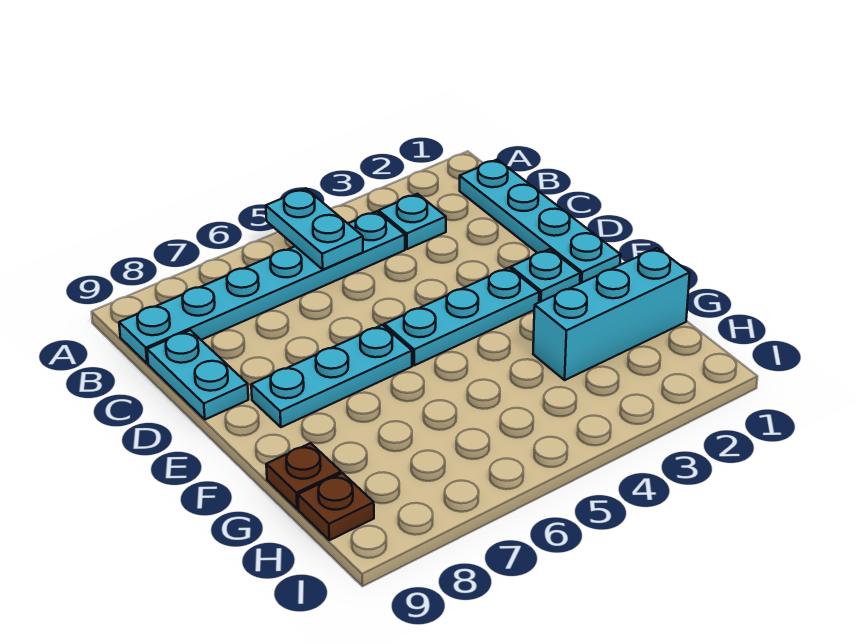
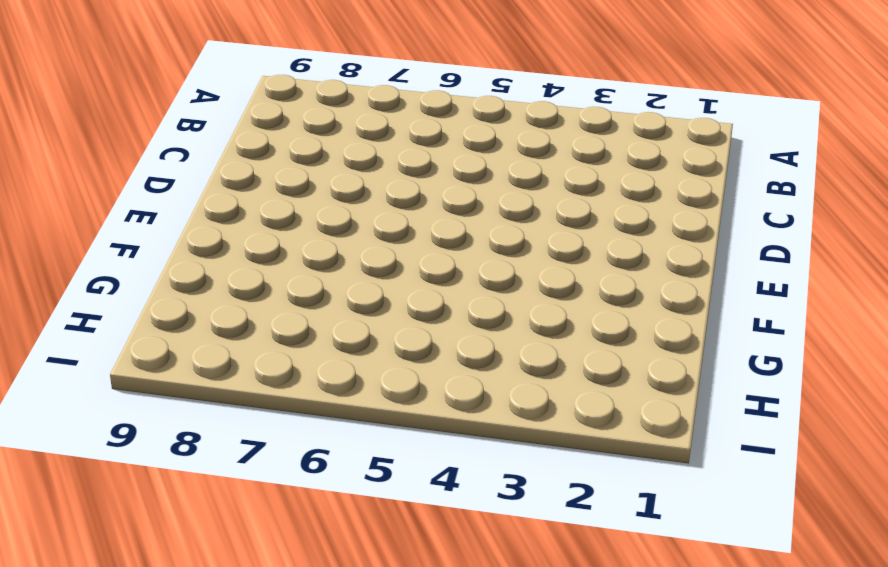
none -> cyan plate B1:E1 level 1
none -> cyan plate B3 level 1

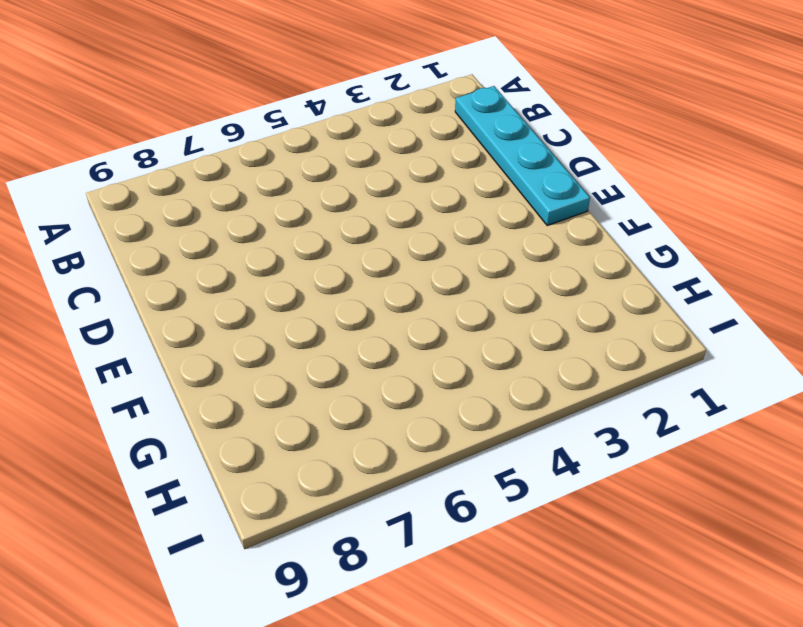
none -> cyan plate B3 level 1
none -> cyan plate B4:B9 level 1

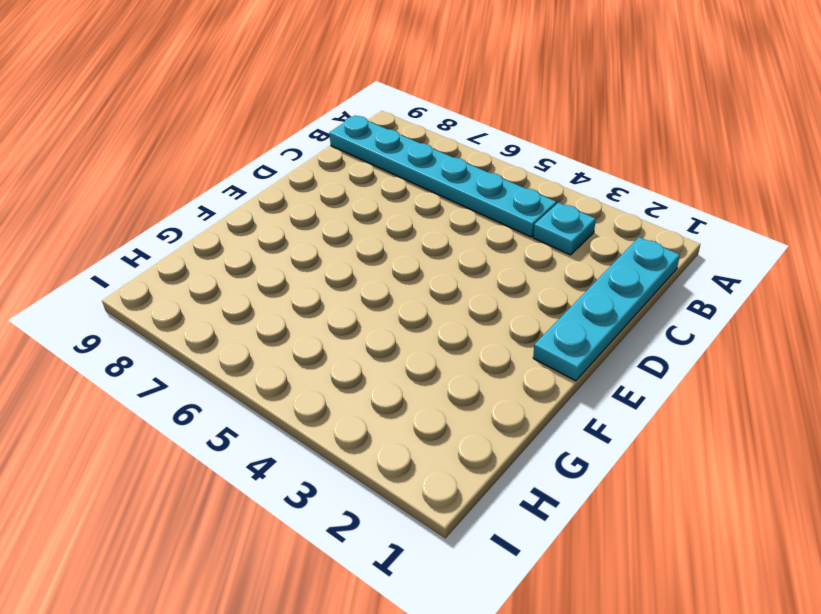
none -> cyan plate C9:D9 level 1
none -> cyan plate E2 level 1

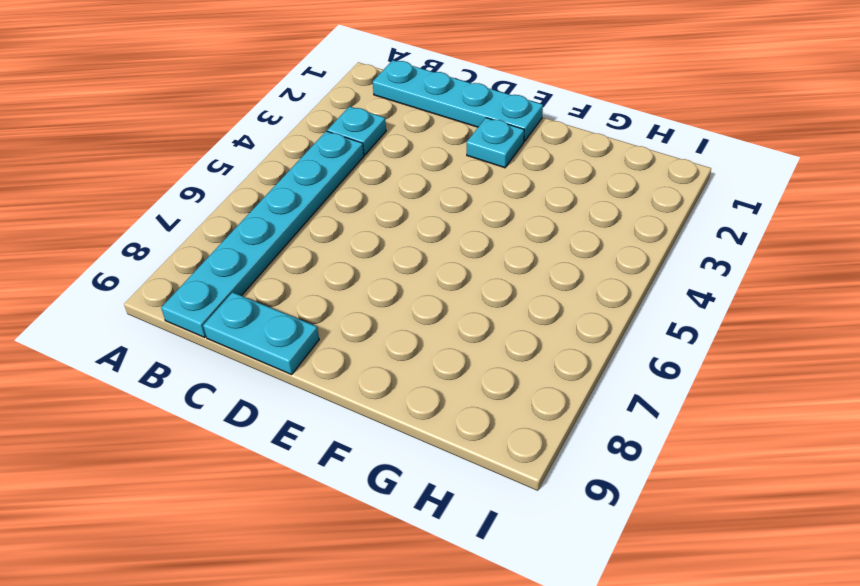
none -> cyan plate E3:E5 level 1
none -> cyan plate E6:E8 level 1

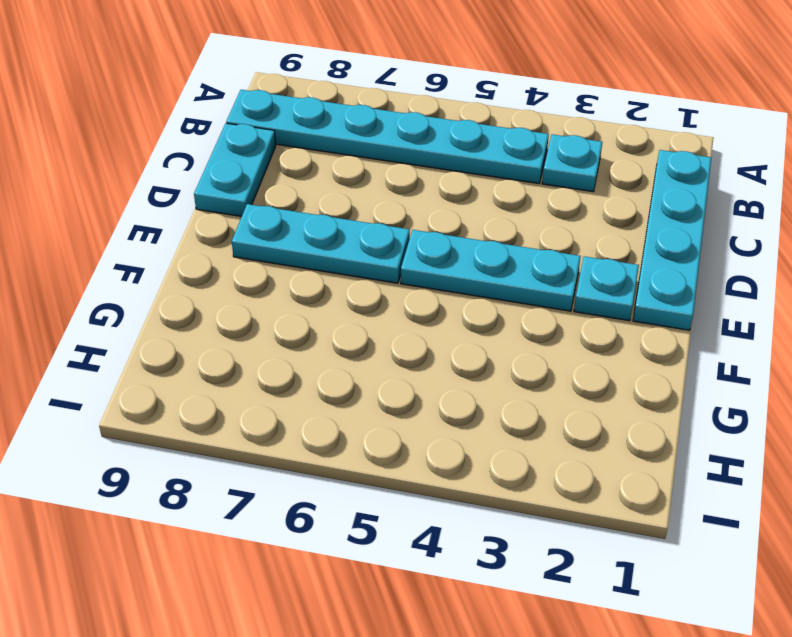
none -> cyan brick G1:G3 level 1
none -> brown plate G9 level 1

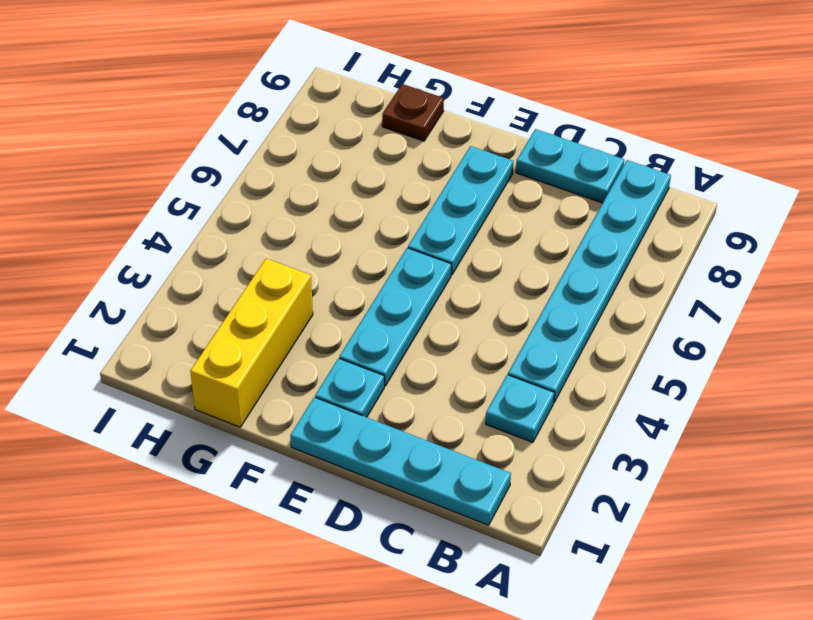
yellow brick G1:G3 level 1 -> cyan brick G1:G3 level 1
none -> brown plate H9 level 1
none -> cyan plate A5:B5 level 2

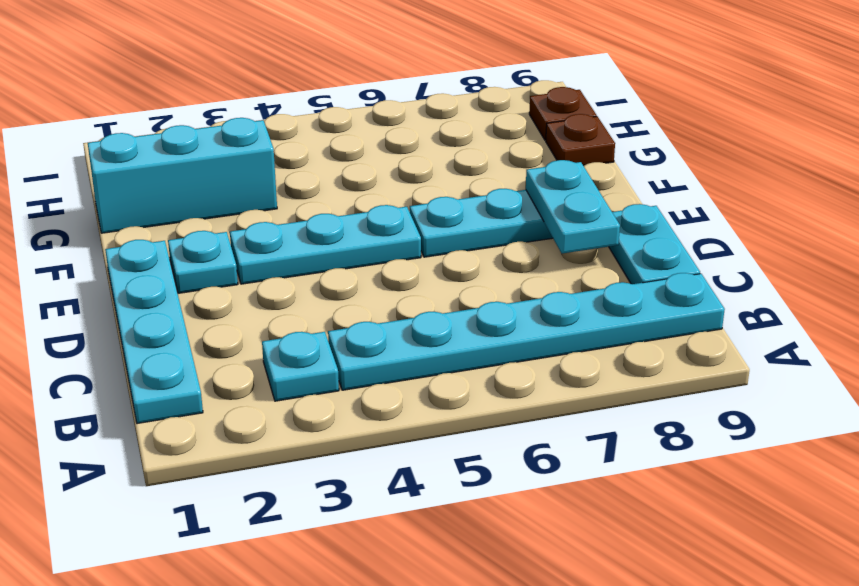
cyan plate D8:E8 level 2 -> cyan plate A5:B5 level 2

